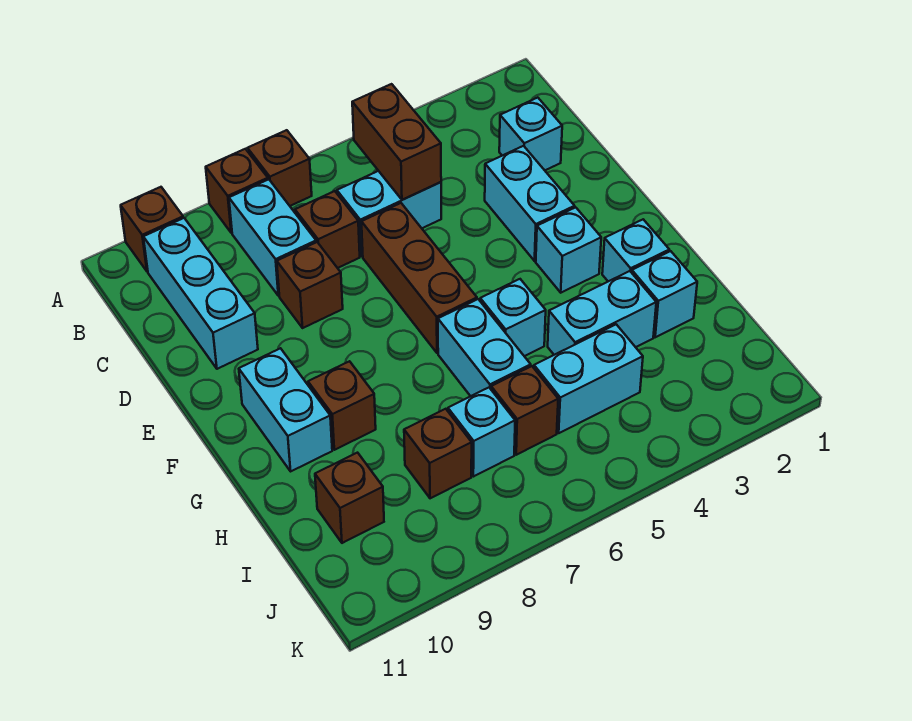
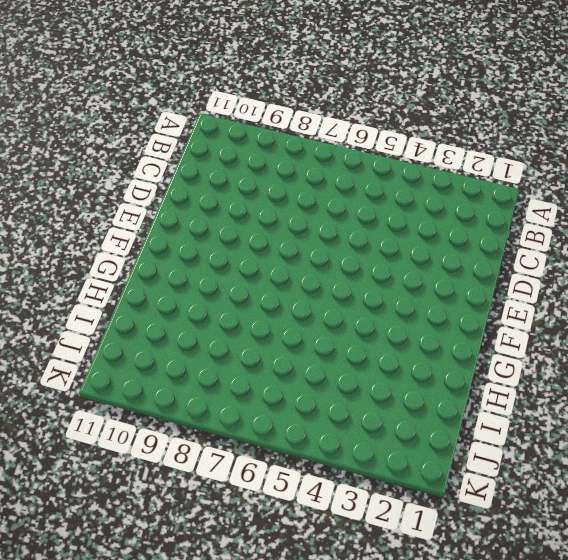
none -> brown brick A7 level 1
none -> brown brick A8 level 1
none -> brown brick A10 level 1

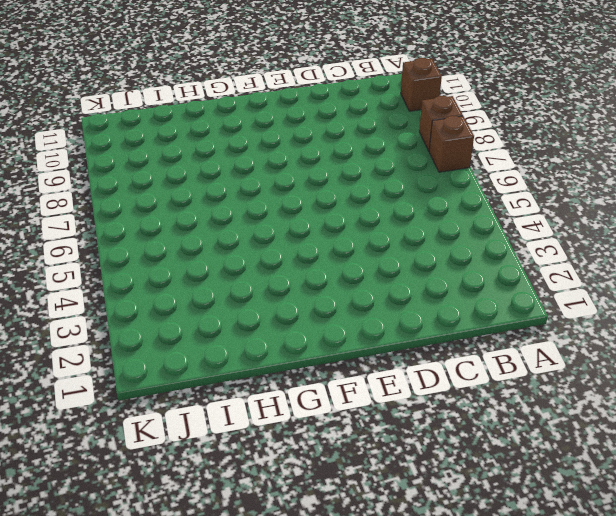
none -> cyan brick B8:C8 level 1
none -> cyan brick B10:D10 level 1
none -> cyan brick C2 level 1

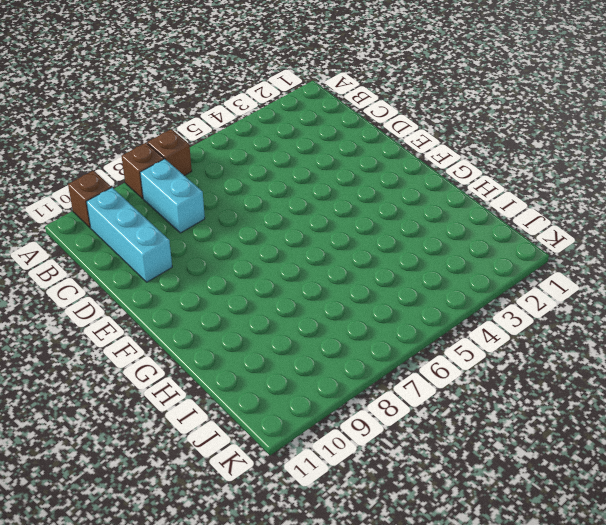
none -> cyan brick C2 level 1
none -> cyan brick C5:C6 level 1
none -> brown brick C7 level 1

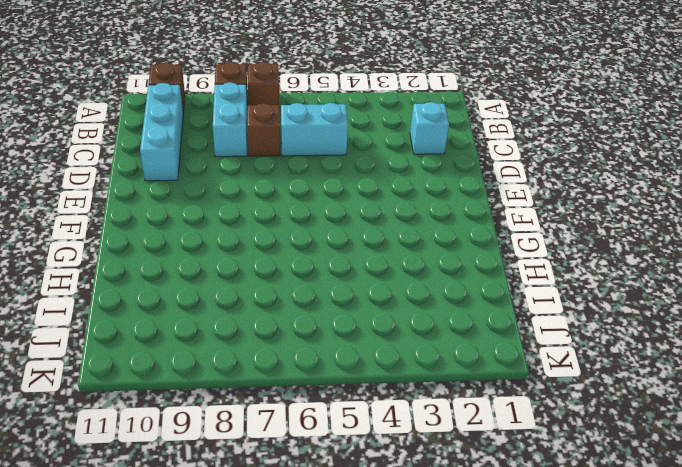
none -> cyan brick D3:E3 level 1
none -> brown brick D6:F6 level 1
none -> brown brick D8 level 1

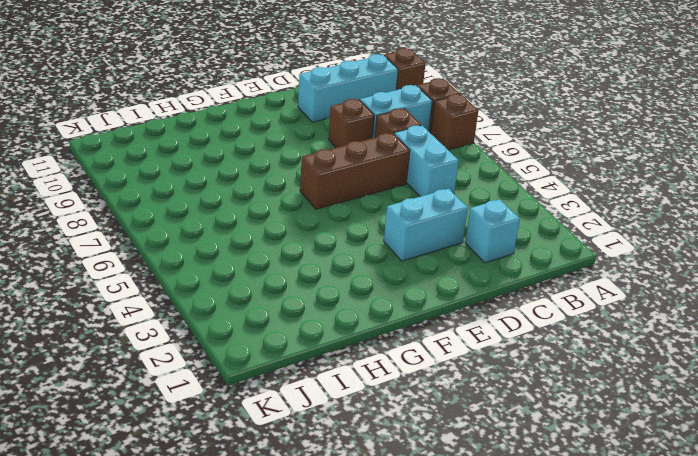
none -> cyan brick F3 level 1
none -> cyan brick F10:G10 level 1
none -> cyan brick G2 level 1

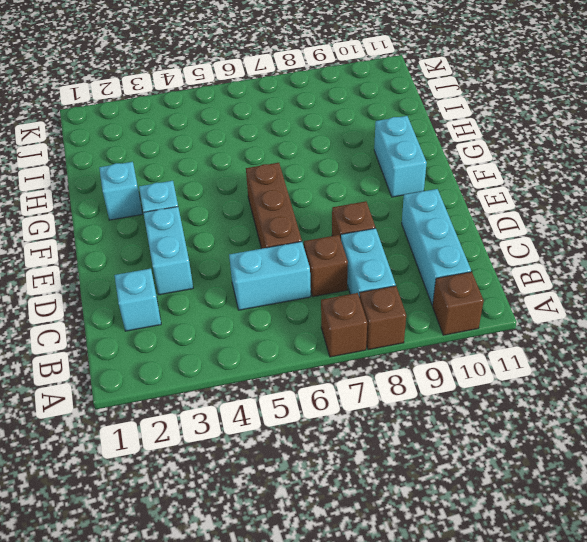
none -> cyan brick G5 level 1
none -> cyan brick G6:H6 level 1
none -> brown brick G9 level 1

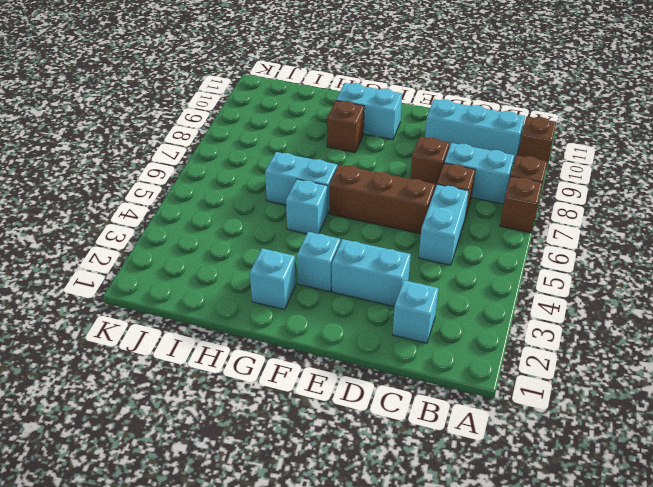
none -> cyan brick H2 level 1
none -> cyan brick H3:H4 level 1
none -> cyan brick I4:I5 level 1

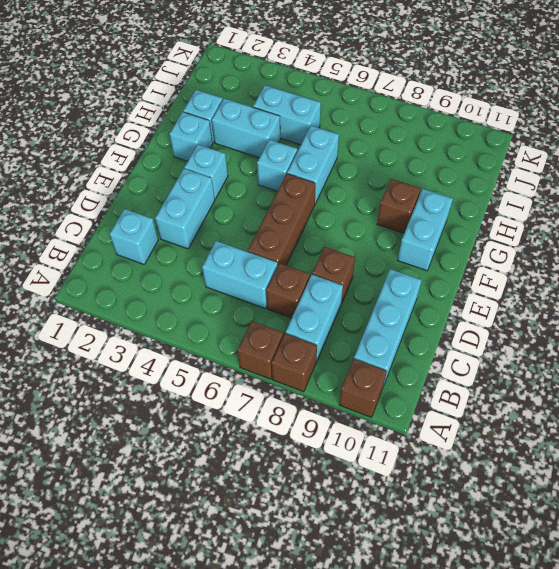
none -> brown brick I6 level 1
none -> cyan brick I7 level 1
none -> brown brick I8 level 1

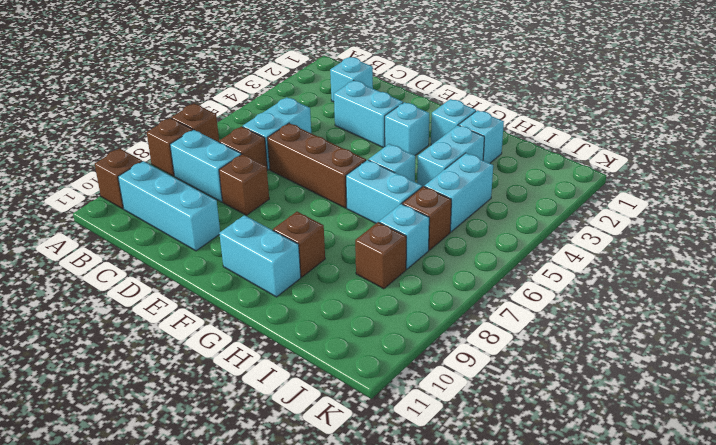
none -> brown brick I10 level 1
none -> brown brick B5:C5 level 2

